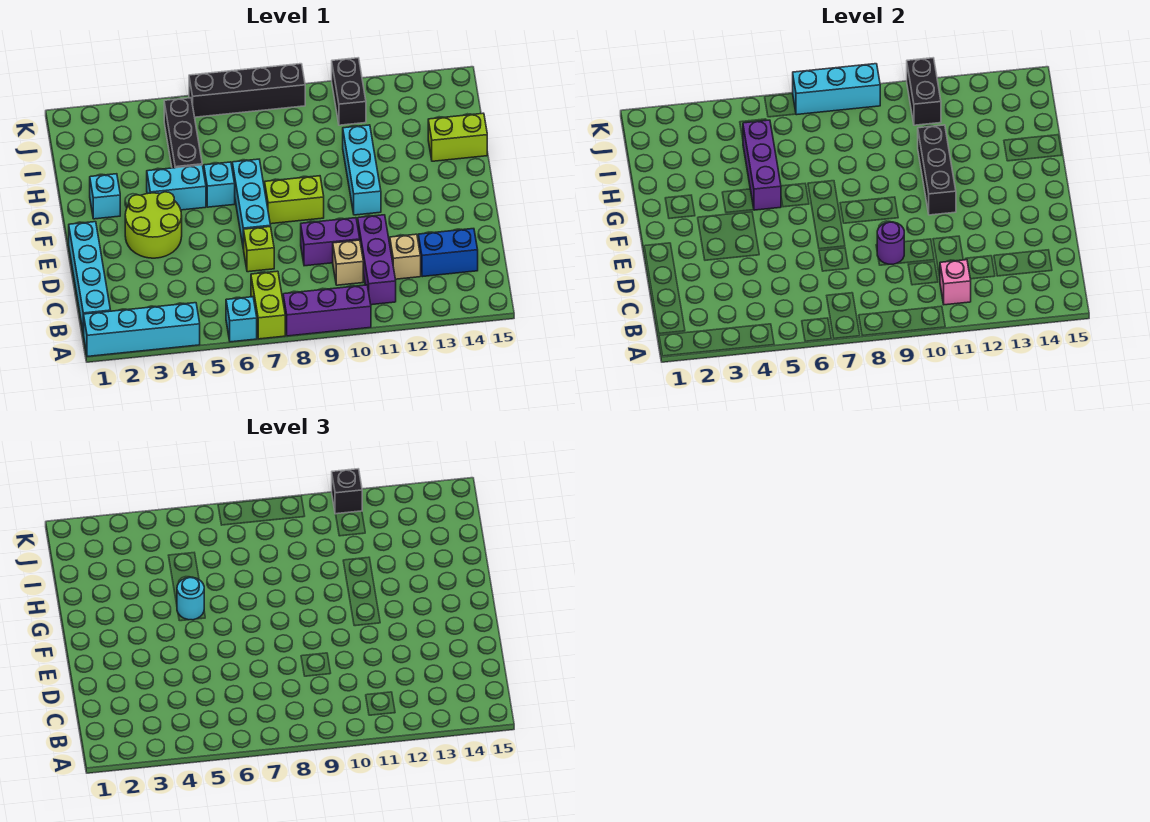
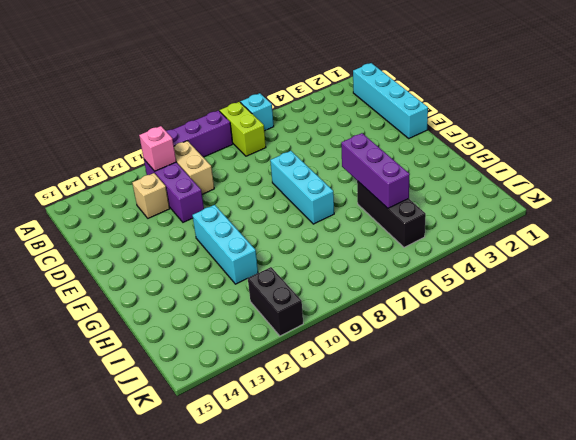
tan brick B10:C10 level 1 -> tan brick C10 level 1
none -> cyan brick A1:A4 level 1
none -> blue brick C13:C14 level 1
none -> lime brick D7 level 1
none -> purple brick D9:D10 level 1

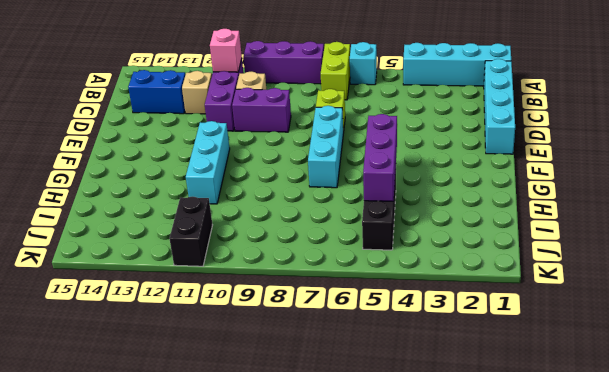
none -> lime round brick E3:F4 level 1
none -> lime brick F8:F9 level 1
none -> cyan brick G2 level 1
none -> cyan brick G4:G5 level 1

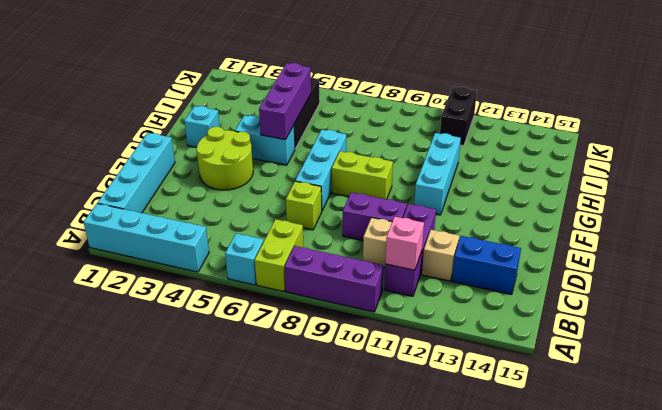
none -> cyan brick G6 level 1
none -> lime brick H14:H15 level 1
none -> black brick K6:K9 level 1
none -> purple round brick D9 level 2

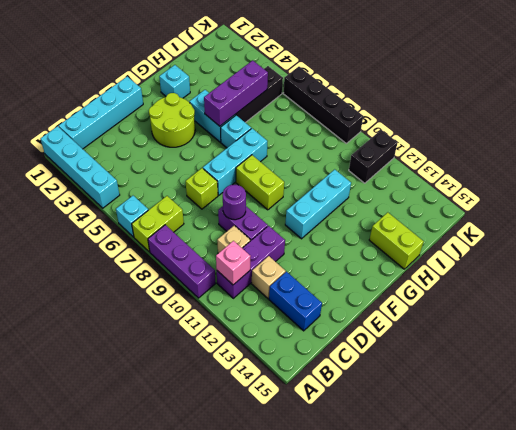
none -> black brick F11:H11 level 2
none -> black brick J11:K11 level 2
none -> cyan brick K7:K9 level 2
none -> cyan round brick G5 level 3

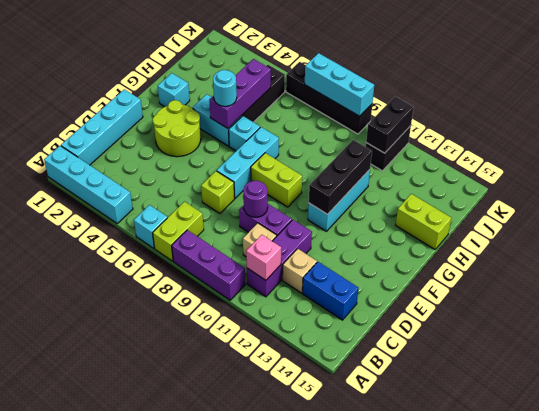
none -> black brick K11 level 3

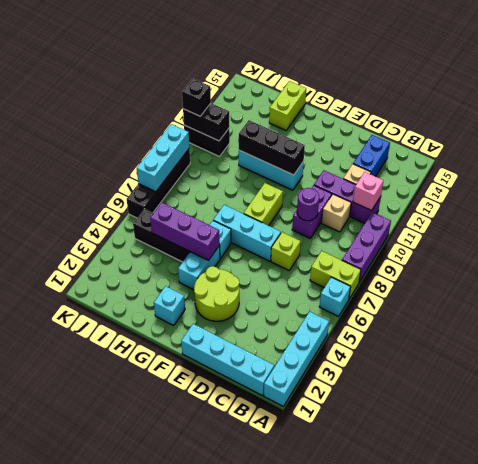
none -> cyan round brick G5 level 3

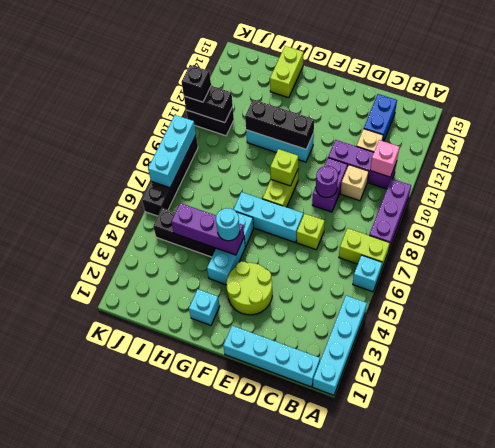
lime brick F9 level 2 -> none

